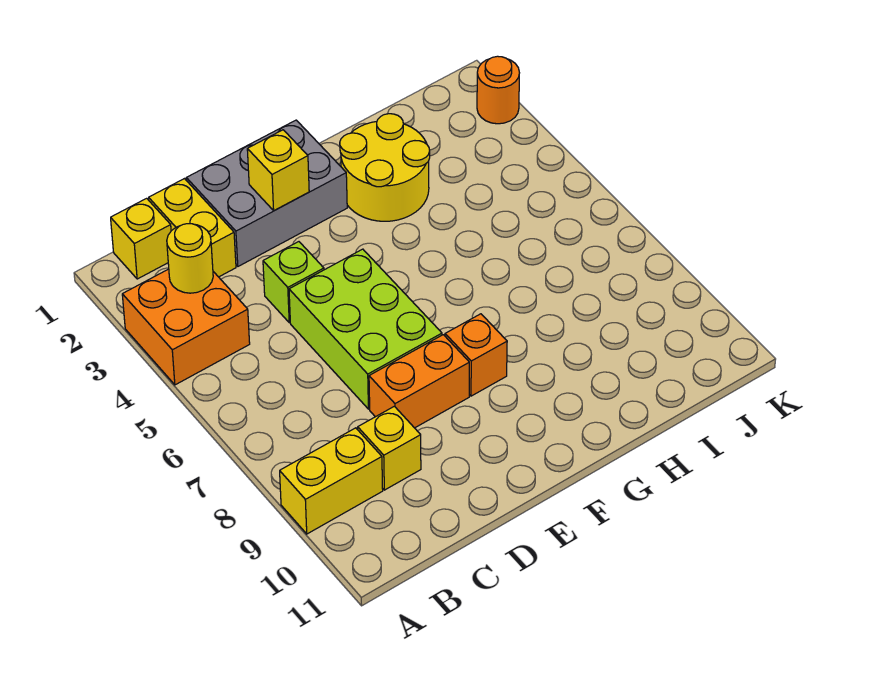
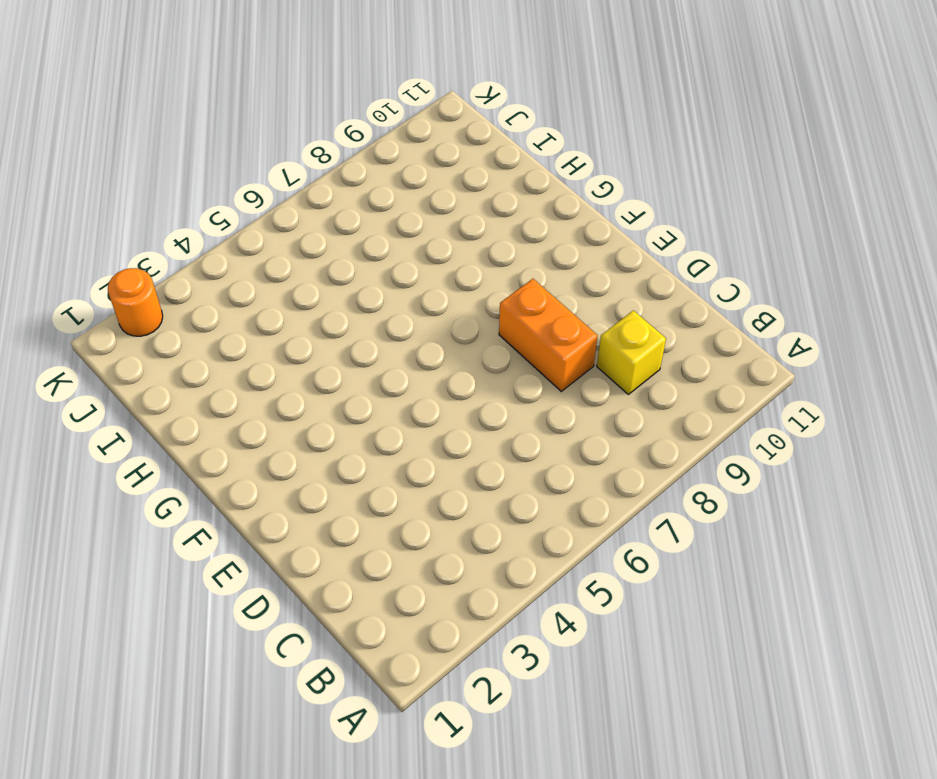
none -> orange brick A3:B4 level 1
none -> yellow brick A9:B9 level 1
none -> yellow brick B1 level 1

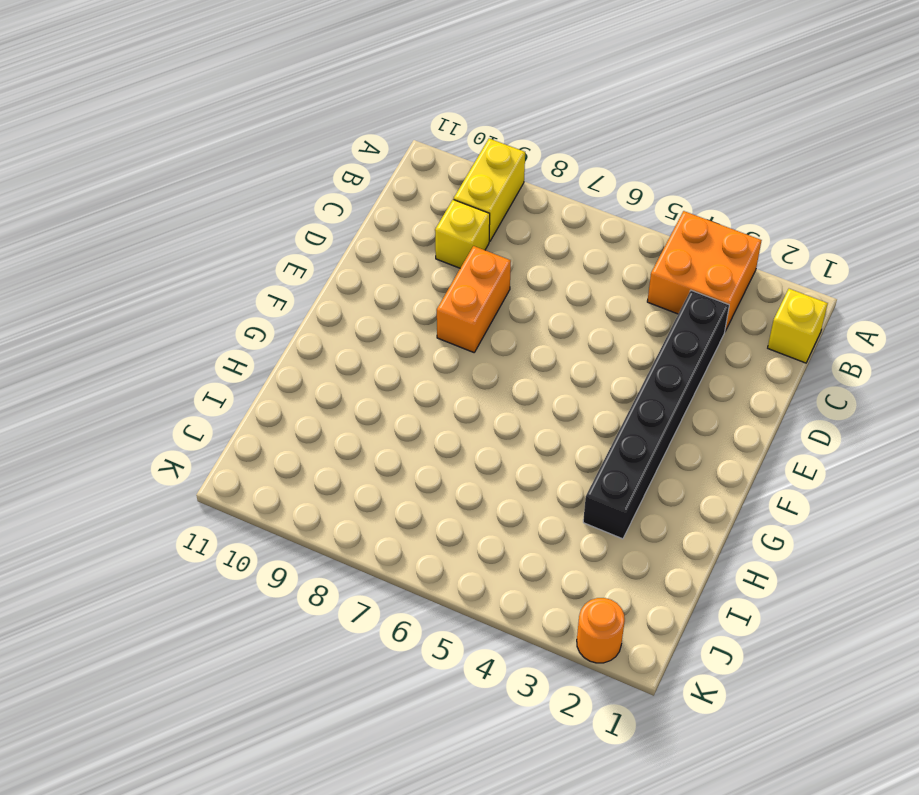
black brick C3:H3 level 1 -> yellow round brick G2:H3 level 1
none -> yellow brick C1:C2 level 1
none -> grey brick D1:F2 level 1
none -> lime brick D4 level 1

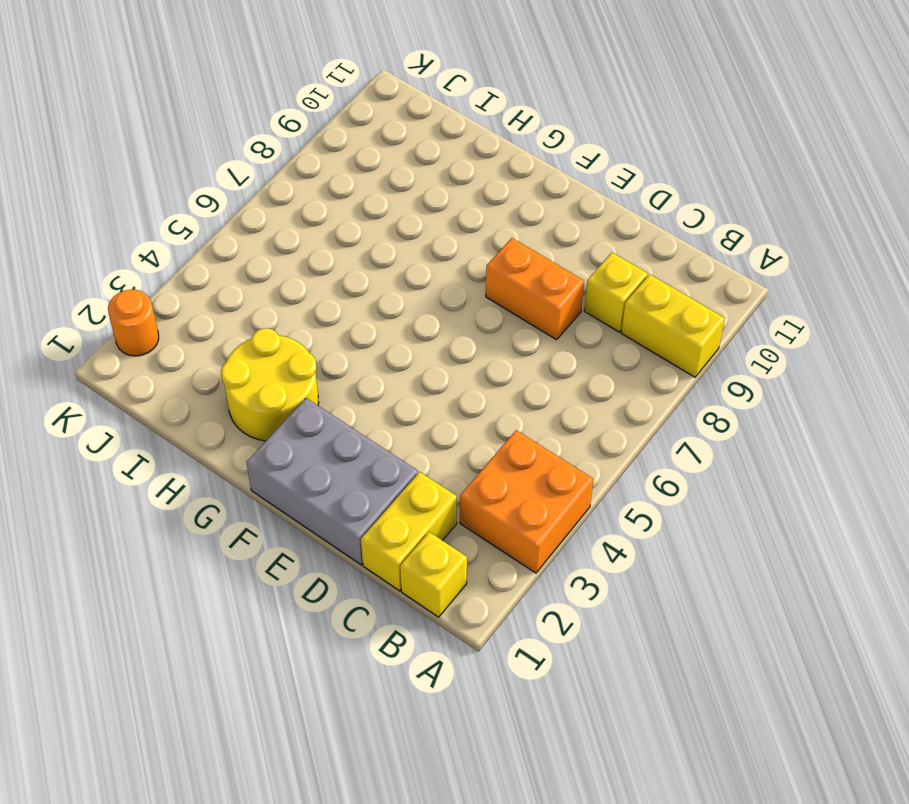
none -> lime brick D4 level 1
none -> lime brick D5:E7 level 1
none -> orange brick F8 level 1

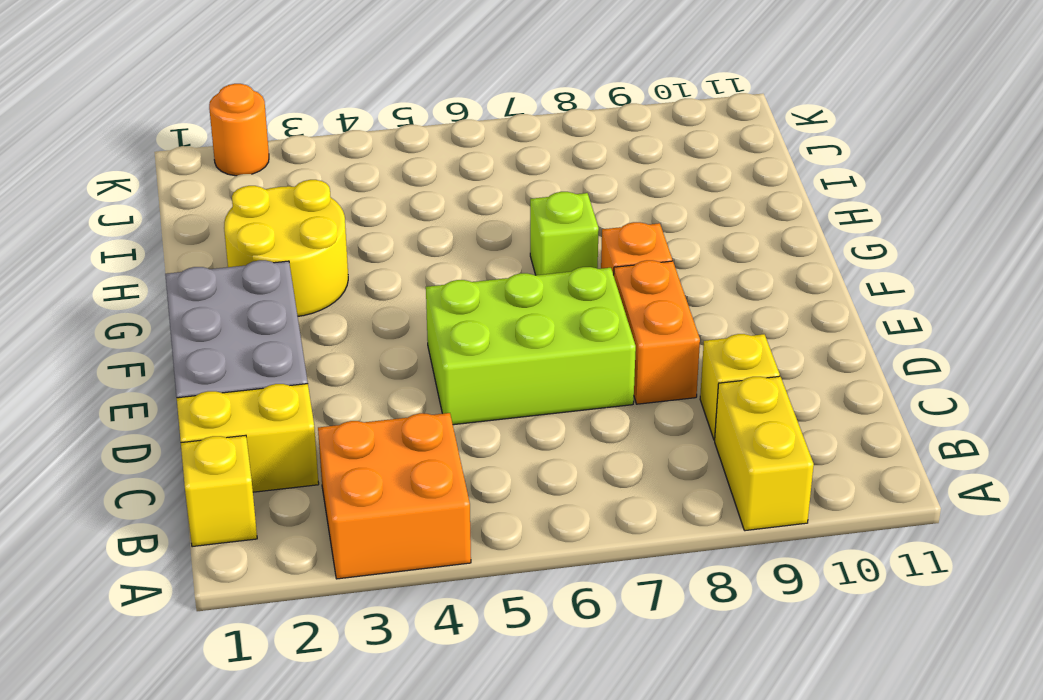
lime brick G7 level 1 -> lime brick D4 level 1
none -> yellow round brick B3 level 2
none -> yellow brick E2 level 2

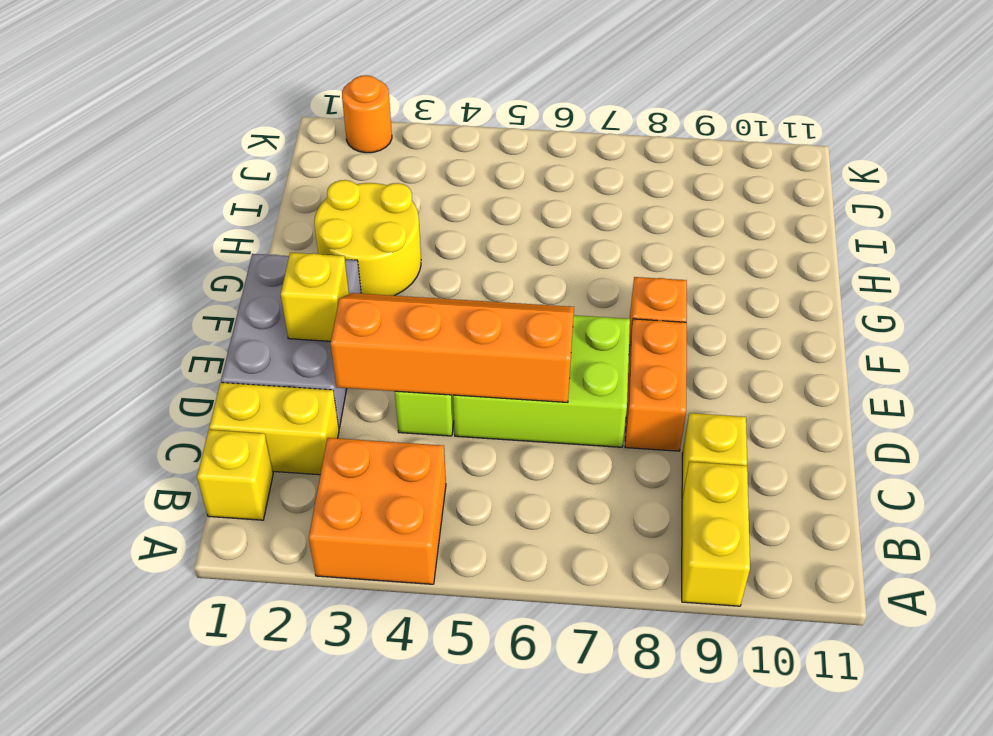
orange slope D3:E6 level 2 top D -> none
none -> yellow round brick B3 level 2

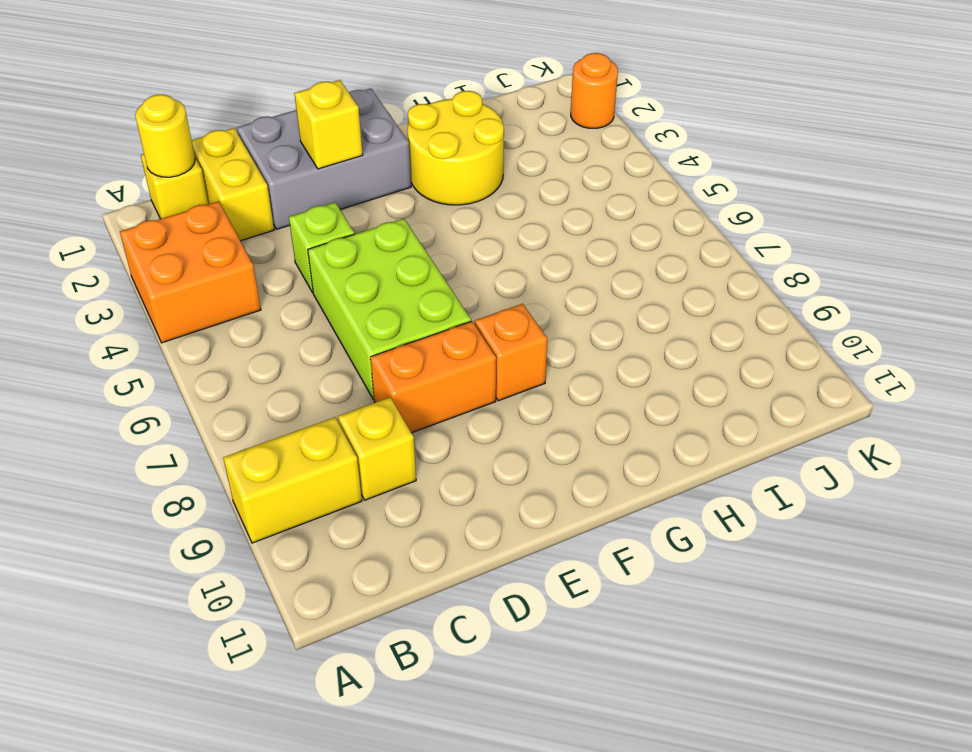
yellow round brick B1 level 2 -> yellow round brick B3 level 2

